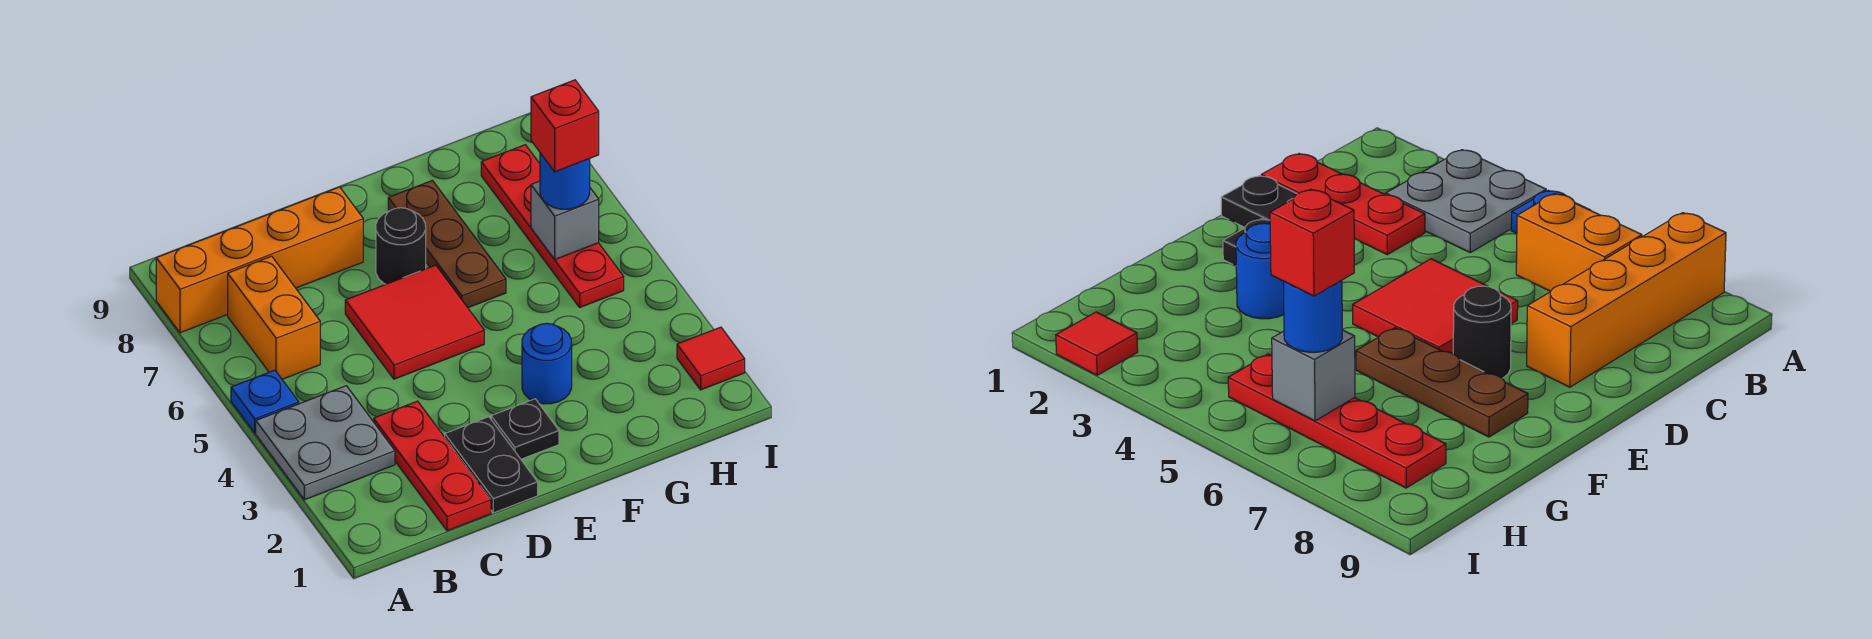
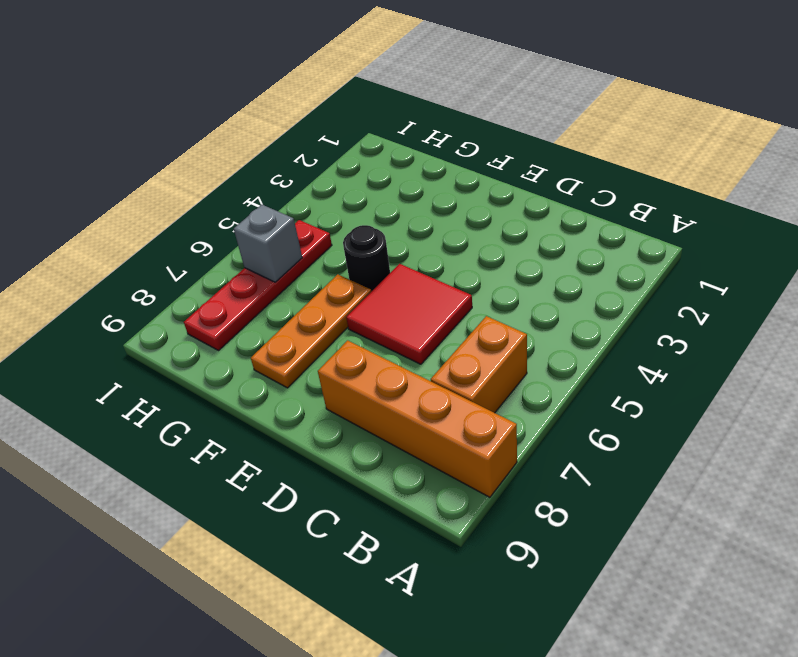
black round brick F5 level 1 -> black round brick E7 level 1
orange plate F6:F8 level 1 -> brown plate F6:F8 level 1
none -> grey plate A3:B4 level 1
none -> blue plate A5 level 1
none -> red plate C1:C3 level 1

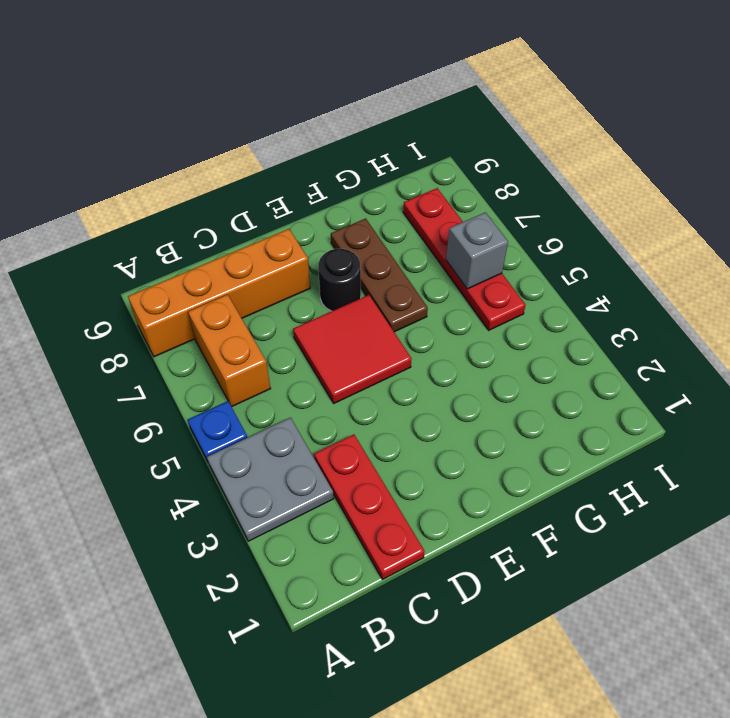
none -> black plate D1:D2 level 1
none -> black plate E2 level 1
none -> blue round brick F3 level 1

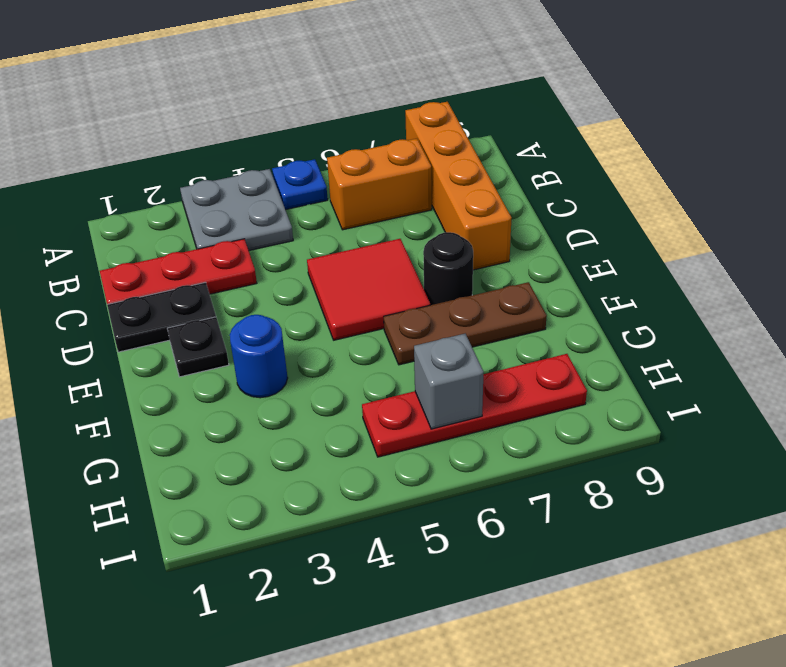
none -> red tile I2 level 1
none -> blue round brick H6 level 3
none -> red brick H6 level 4

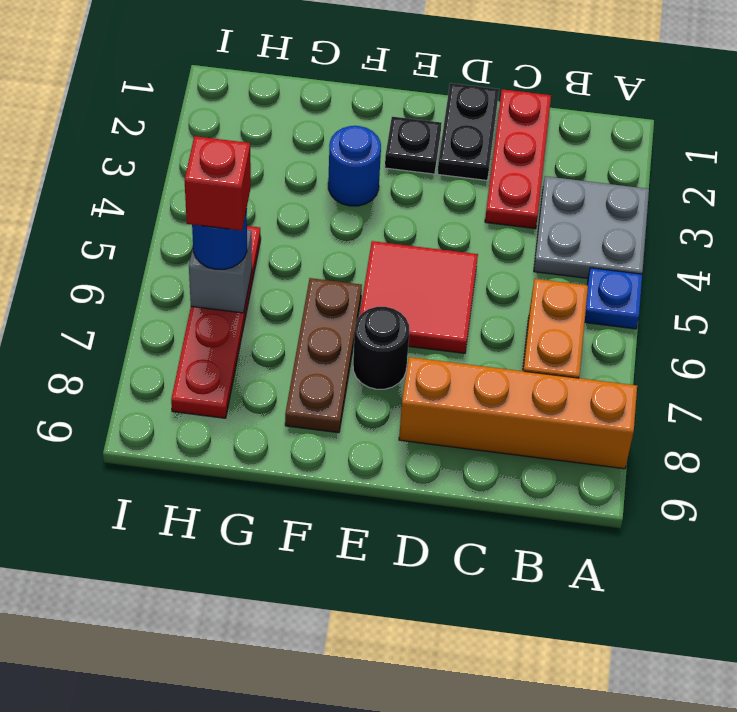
none -> red tile I2 level 1

